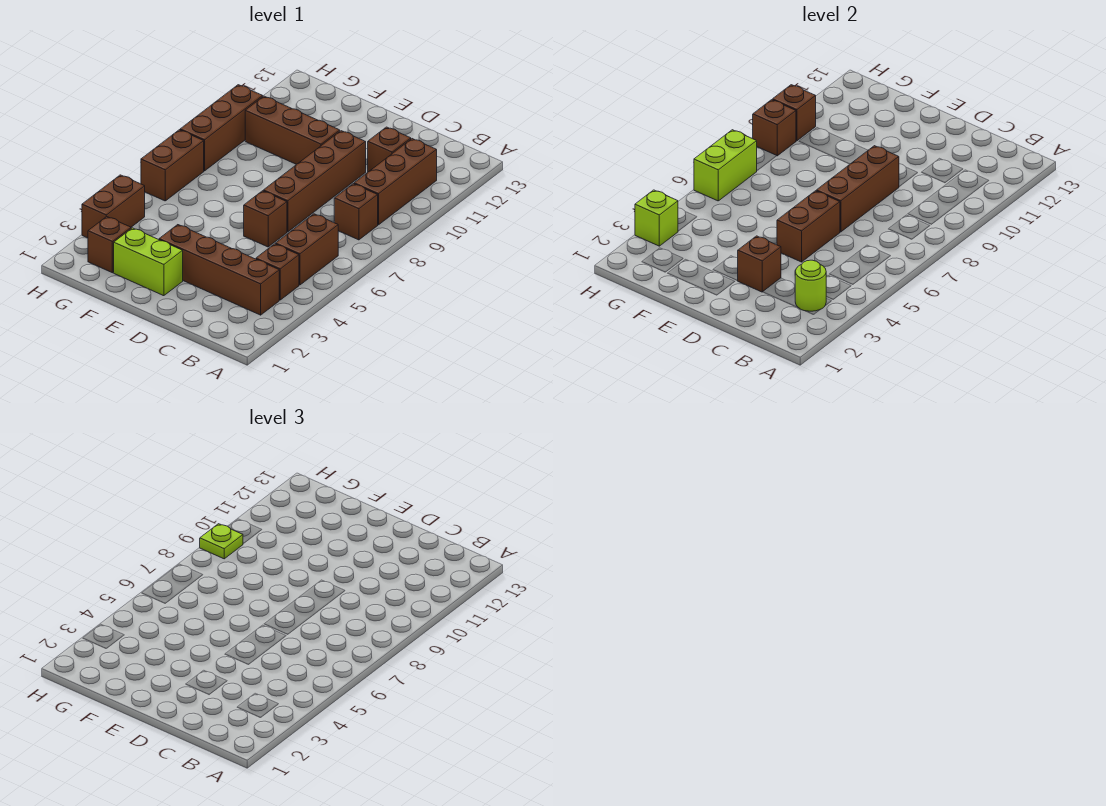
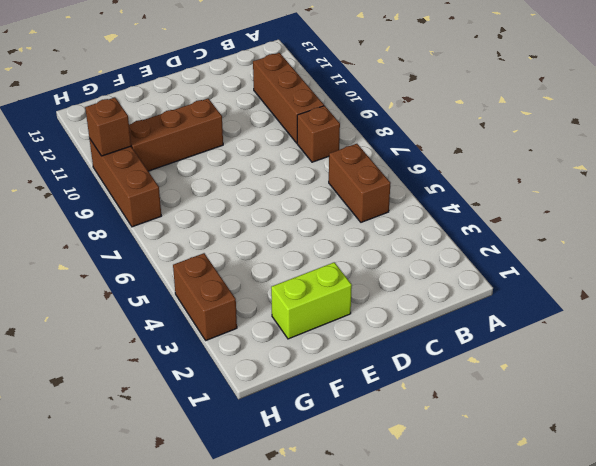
none -> brown brick B3:E3 level 1
none -> brown brick B4 level 1
none -> brown brick C11 level 1

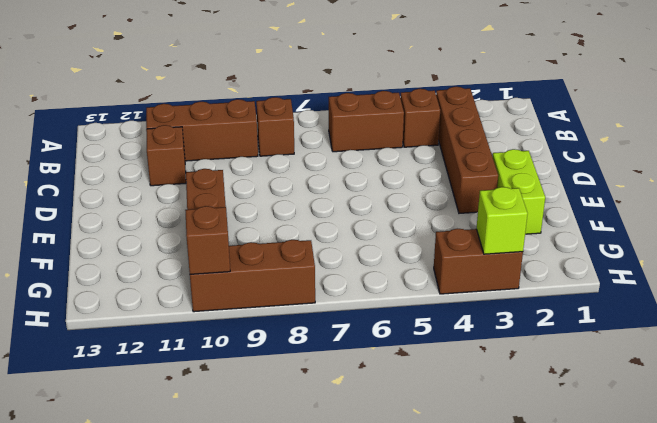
none -> brown brick D6 level 1
none -> brown brick D7:D10 level 1
none -> brown brick G2 level 1

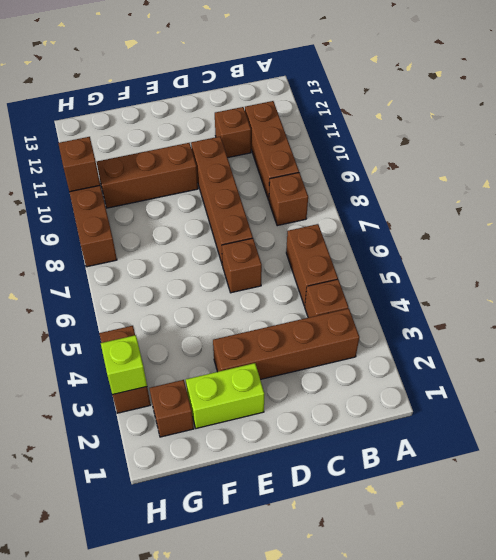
none -> brown brick H6:H7 level 1
none -> lime round brick B3 level 2
none -> brown brick D3 level 2

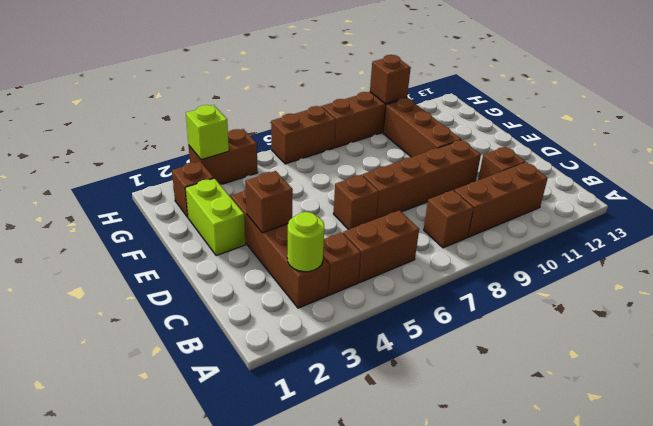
none -> brown brick D5:D6 level 2
none -> brown brick D7:D9 level 2
none -> lime brick H6:H7 level 2

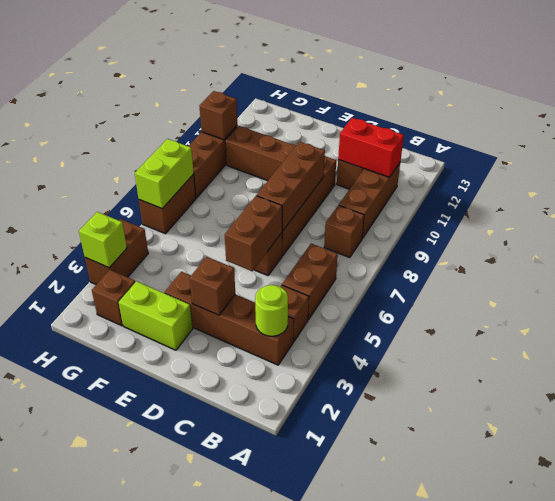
red brick B11:C11 level 2 -> none
none -> brown brick H9 level 2
none -> lime plate H9 level 3

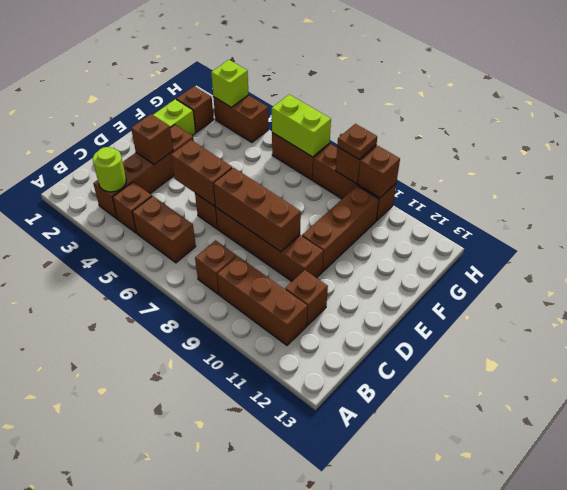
brown plate H9 level 3 -> lime plate H9 level 3

